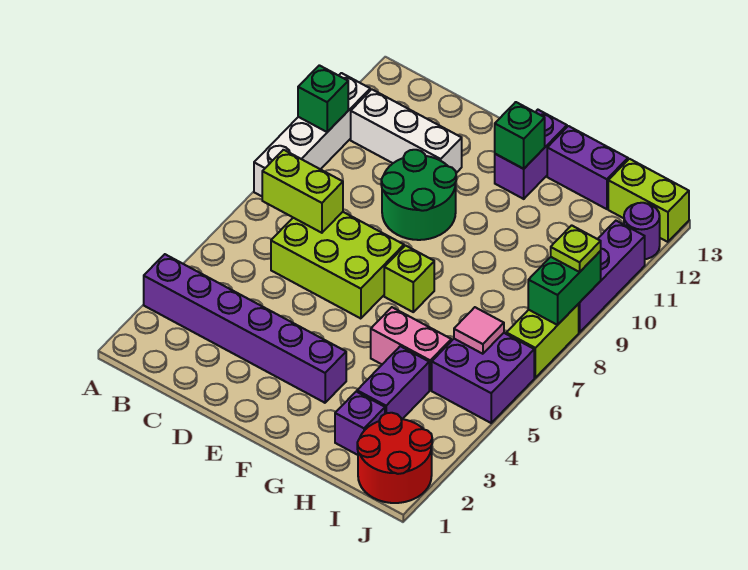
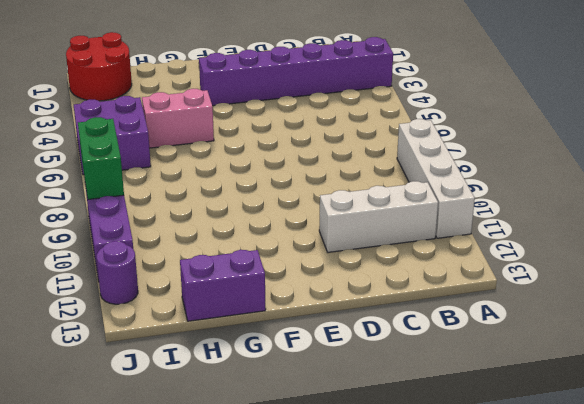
none -> lime brick C6:E7 level 1
none -> green round brick D9:E10 level 1
none -> lime brick F7 level 1

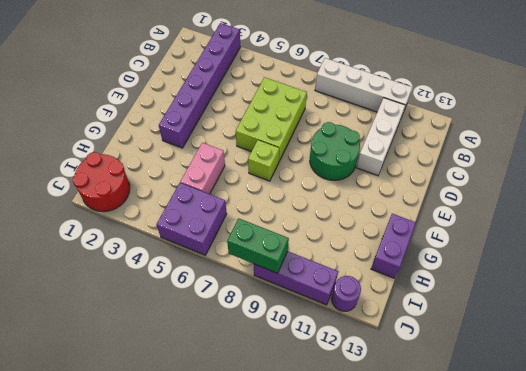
none -> purple brick F12:F13 level 1
none -> purple brick H2 level 1
none -> purple brick H3:H4 level 1

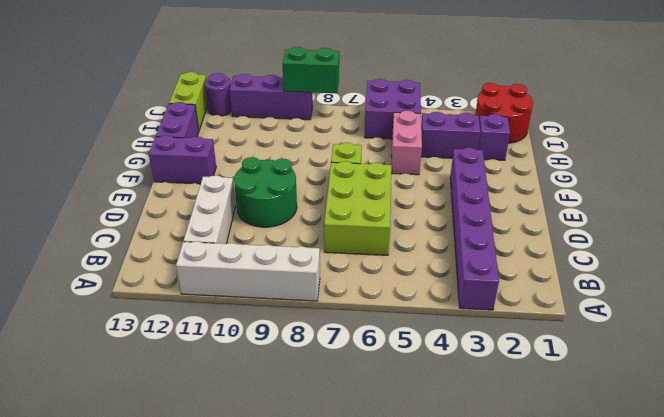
none -> lime brick J7:J8 level 1
none -> green brick A10 level 2
none -> lime brick B7:C7 level 2

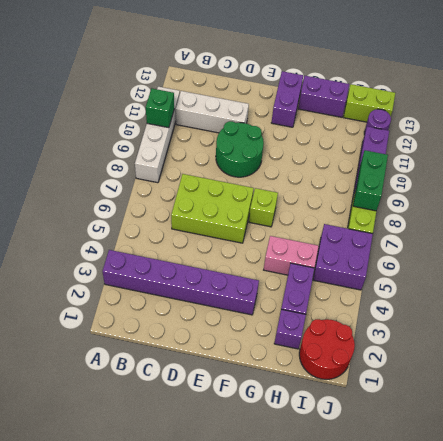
none -> lime brick B7:C7 level 2
none -> green brick F12 level 2
none -> pink tile I6 level 2

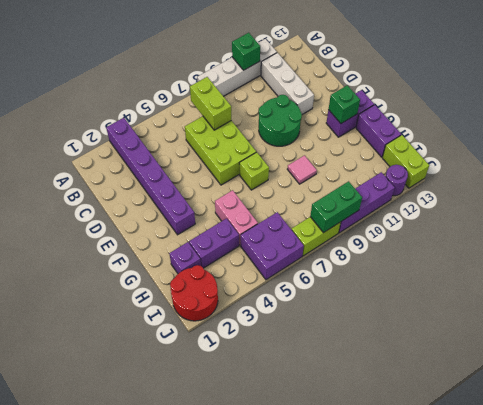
pink tile G9 level 1 -> pink tile I6 level 2
none -> lime plate J9 level 3

